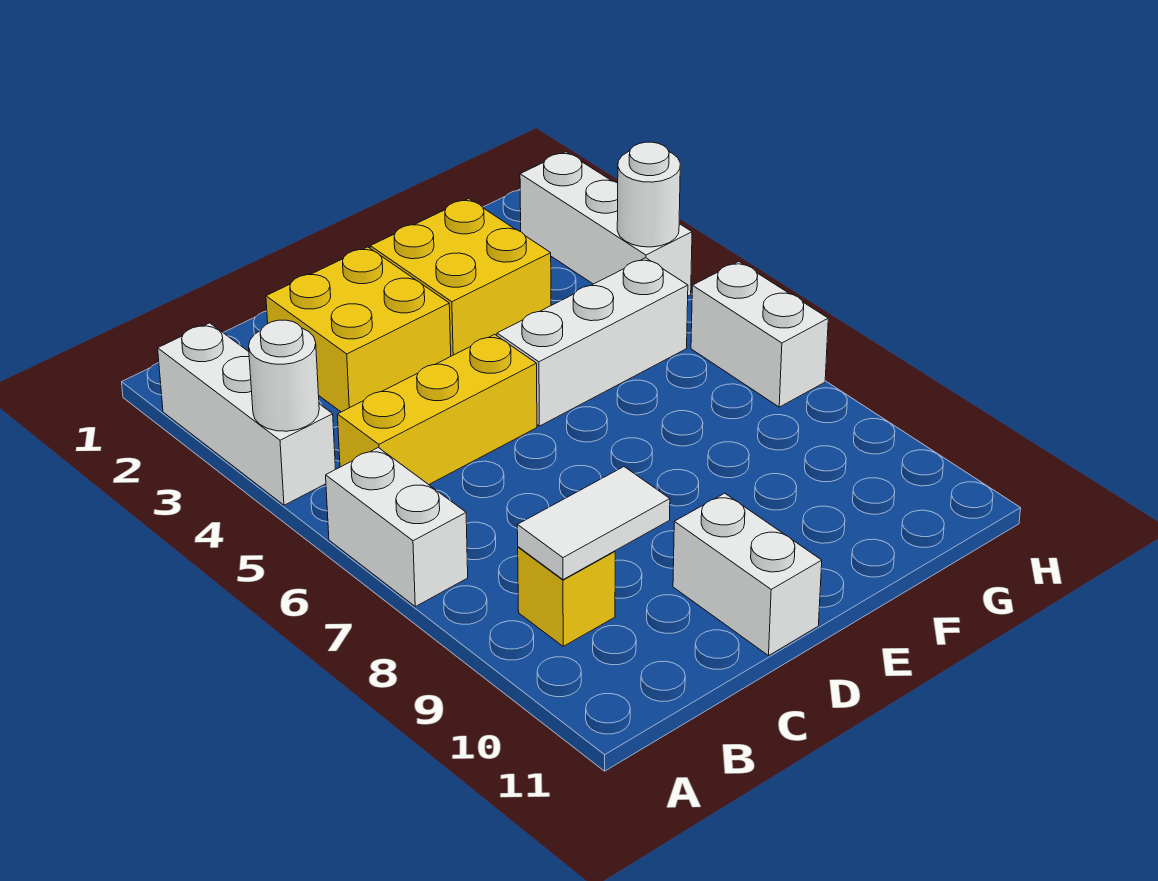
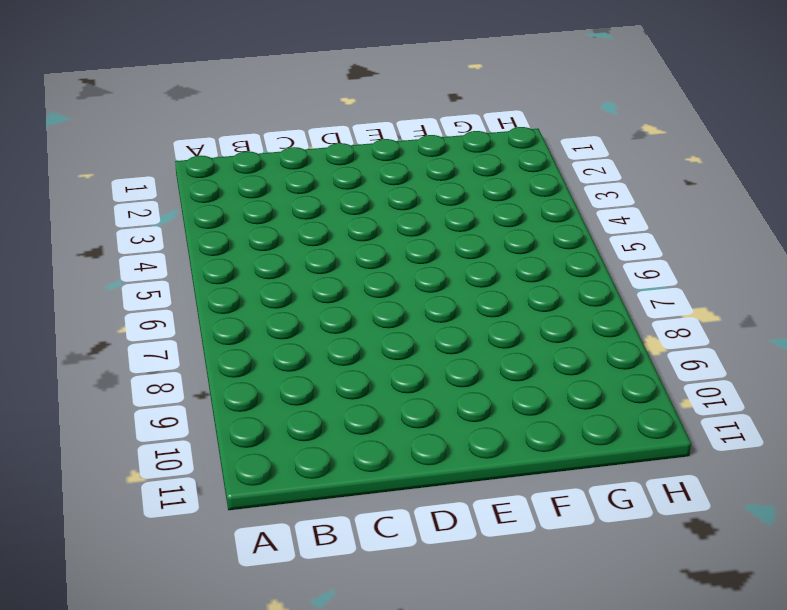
none -> white brick A2:A4 level 1
none -> white brick A6:A7 level 1
none -> yellow brick B5:D5 level 1

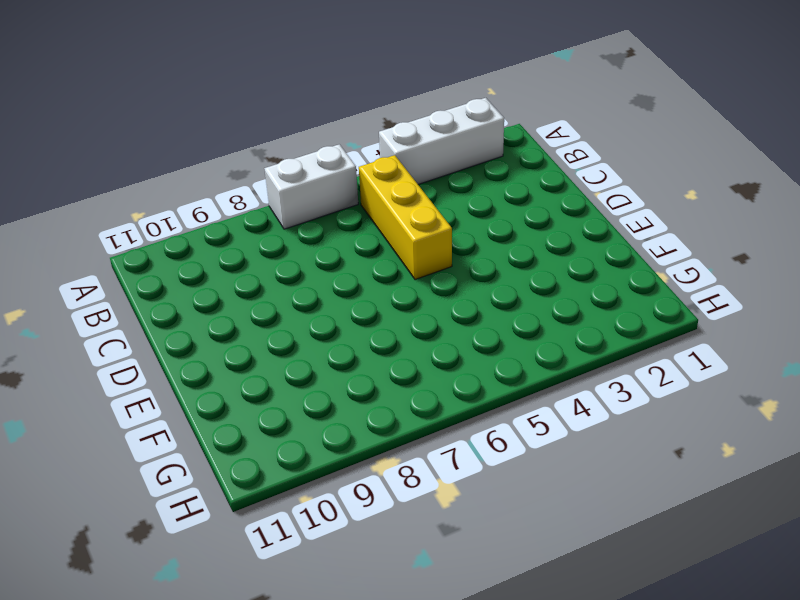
none -> yellow brick B9 level 1
none -> yellow brick C2:D3 level 1
none -> white brick D10:D11 level 1

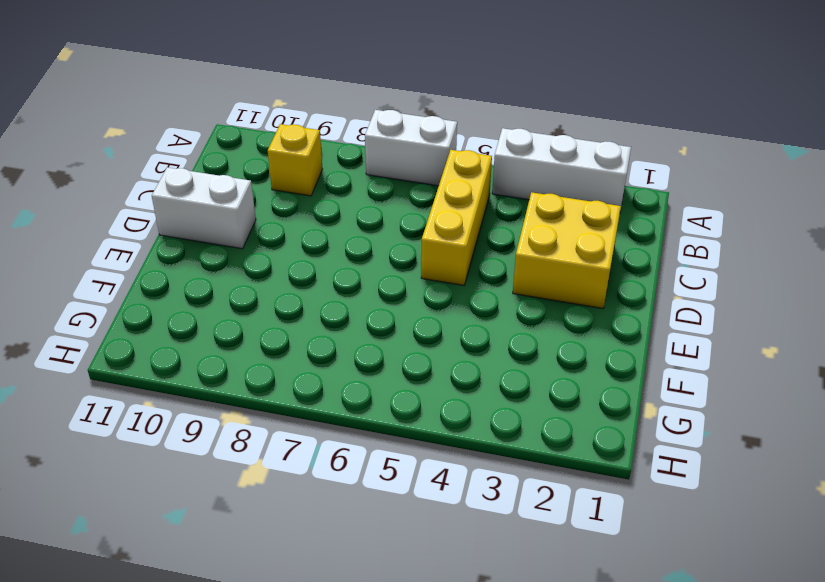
none -> yellow brick E2:F3 level 1
none -> white brick E5:G5 level 1
none -> white brick H2:H4 level 1

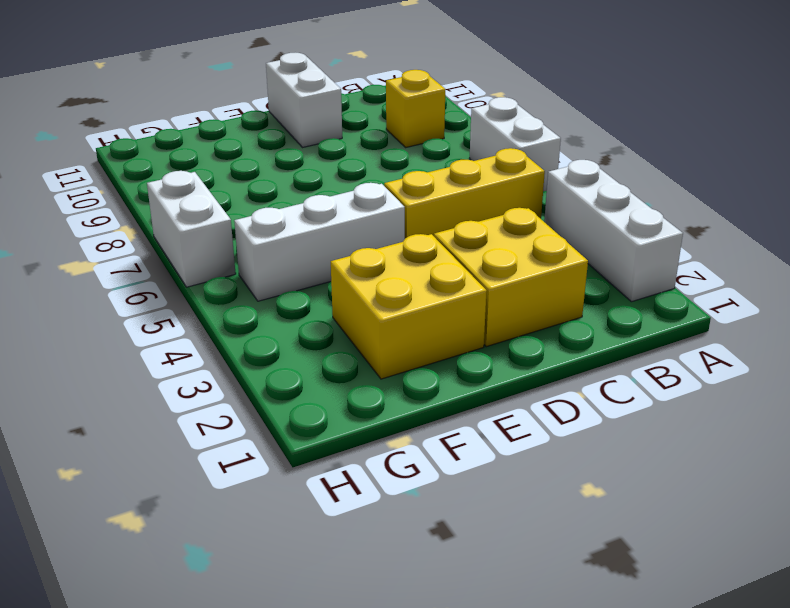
none -> white brick H2:H4 level 1
none -> white round brick A4 level 2
none -> white tile B9:C9 level 2

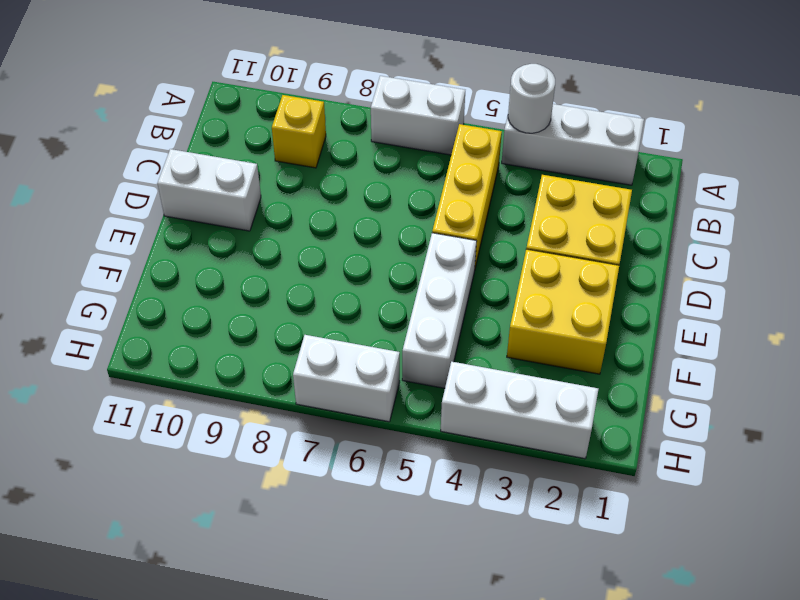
none -> white tile B9:C9 level 2
none -> white round brick H4 level 2

